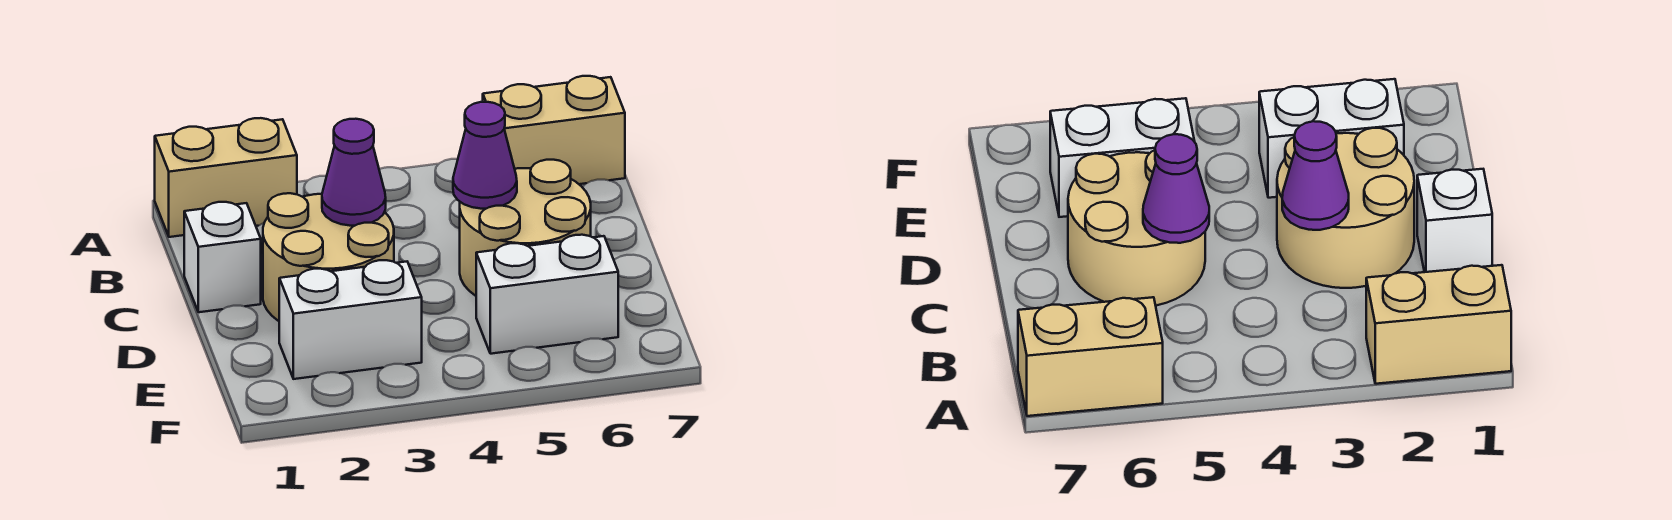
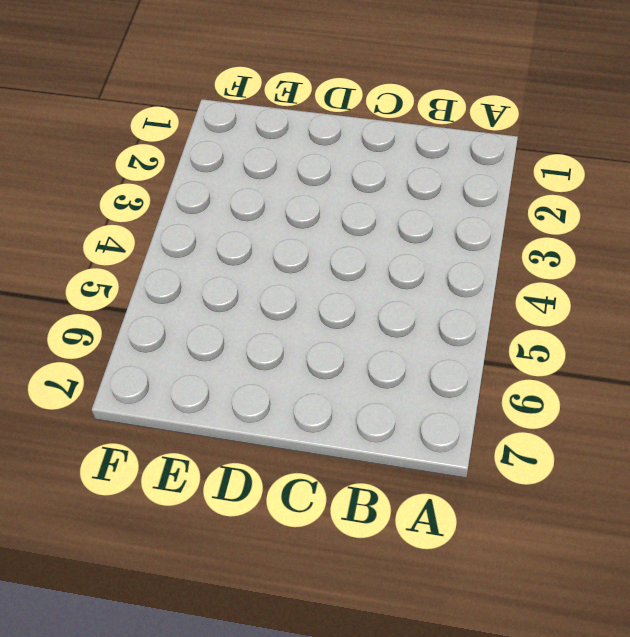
none -> tan brick A1:A2 level 1
none -> tan brick A6:A7 level 1

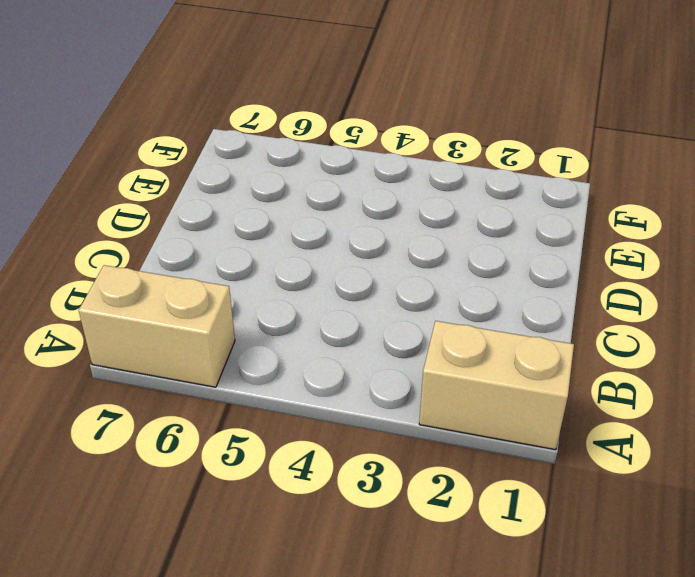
none -> white brick C1 level 1
none -> tan round brick C2:D3 level 1

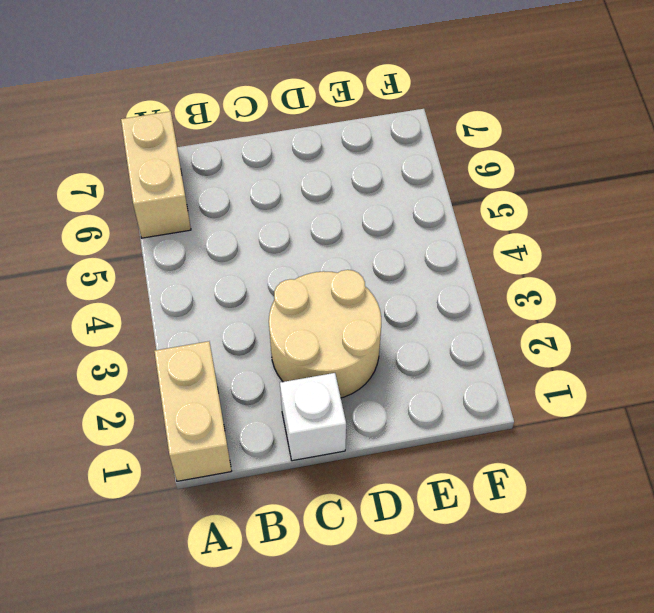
none -> tan round brick C5:D6 level 1
none -> white brick E2:E3 level 1

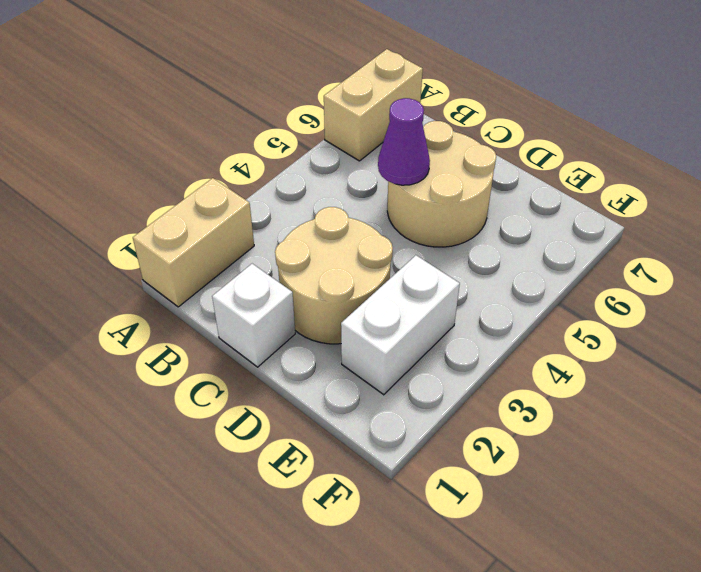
none -> white brick E5:E6 level 1
none -> purple cone C3 level 2

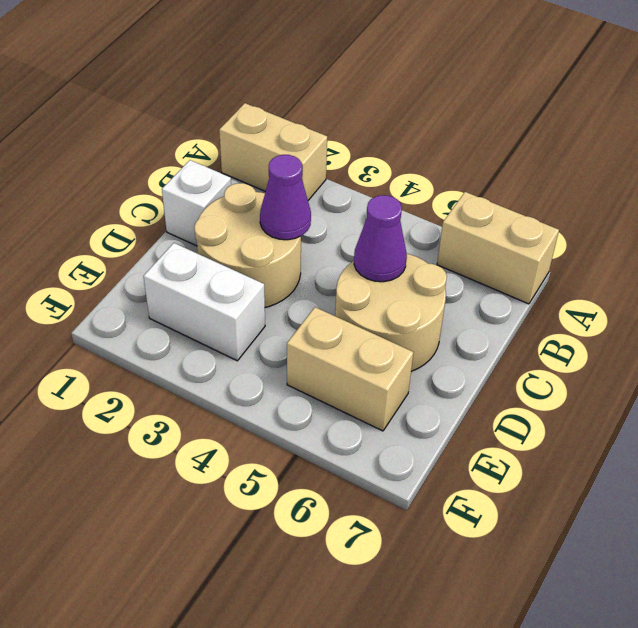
tan brick E5:E6 level 1 -> white brick E5:E6 level 1

